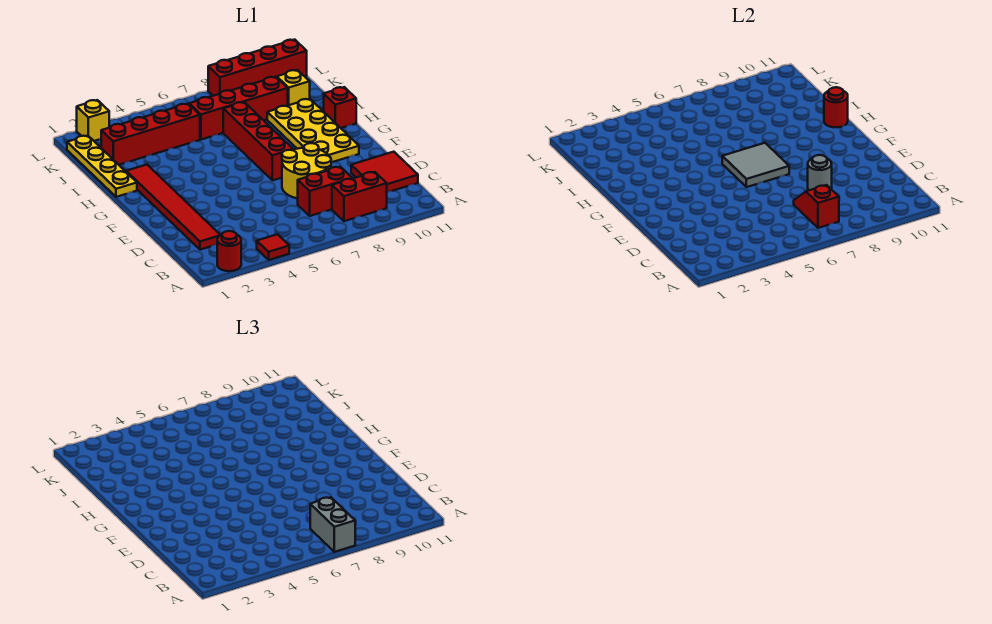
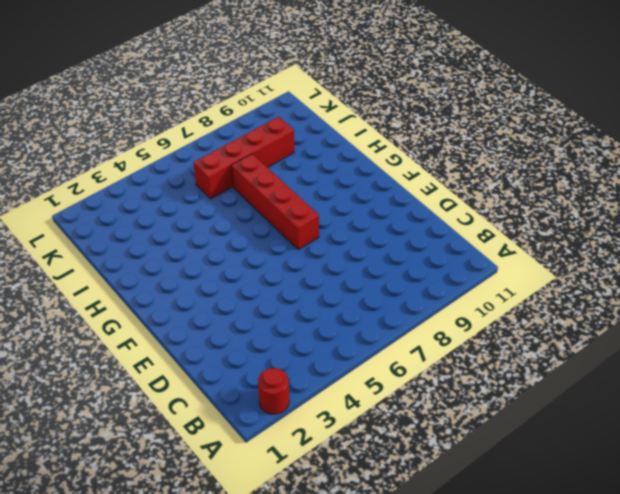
none -> red tile A4 level 1
none -> red brick B8:B9 level 1
none -> red tile C2:H2 level 1

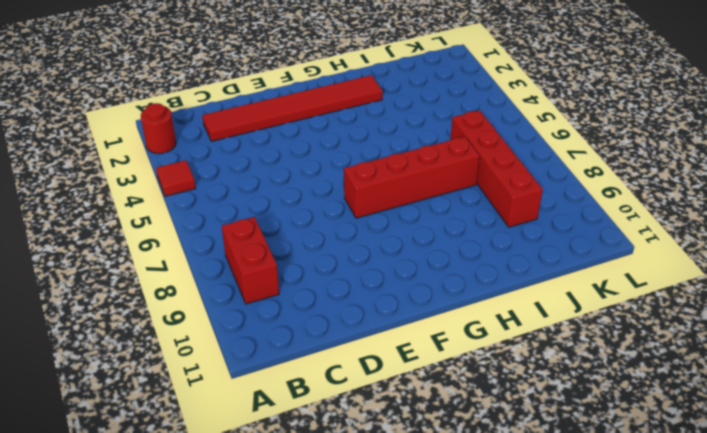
none -> red brick C7:C8 level 1
none -> red tile C10:D11 level 1
none -> yellow round brick D7:E8 level 1

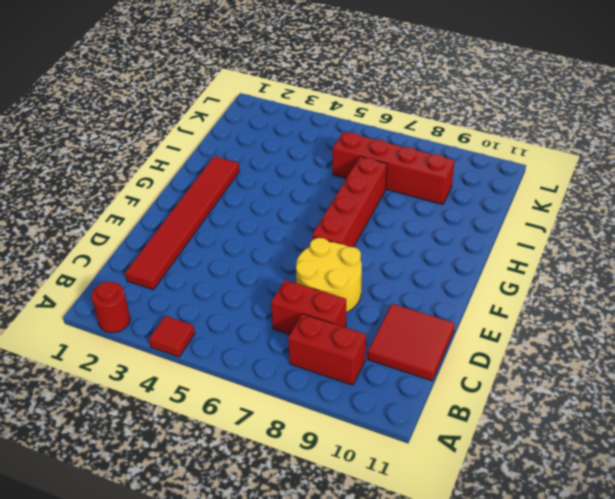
none -> yellow plate F9:I10 level 1
none -> yellow plate H1:K1 level 1
none -> red brick H11 level 1

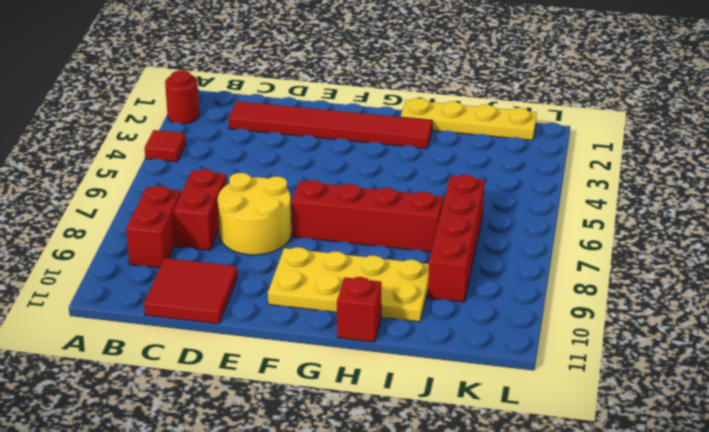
none -> red brick J2:J5 level 1
none -> yellow brick J10 level 1
none -> yellow brick L2 level 1

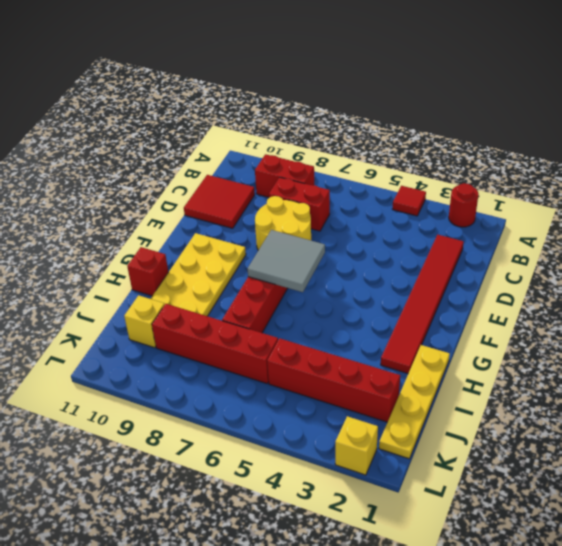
none -> red brick L8:L11 level 1
none -> red slope B7:C7 level 2 top B
none -> grey round brick D8 level 2

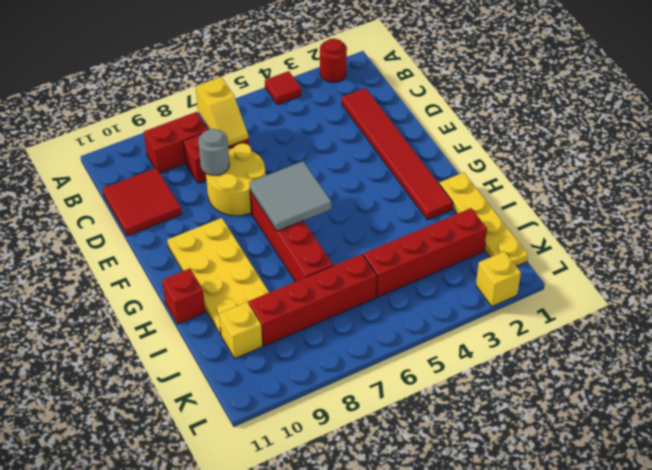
yellow slope B7:C7 level 2 top B -> red slope B7:C7 level 2 top B
none -> red brick L8:L11 level 1
none -> red round brick H11 level 2
none -> grey brick A7:B7 level 3

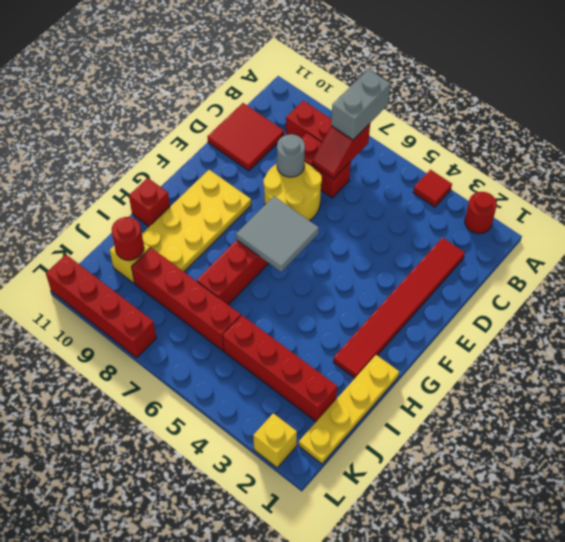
red round brick J10 level 2 -> red round brick H11 level 2

